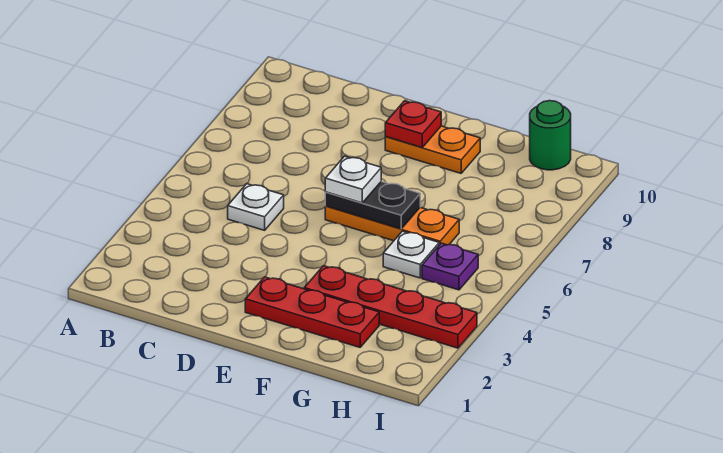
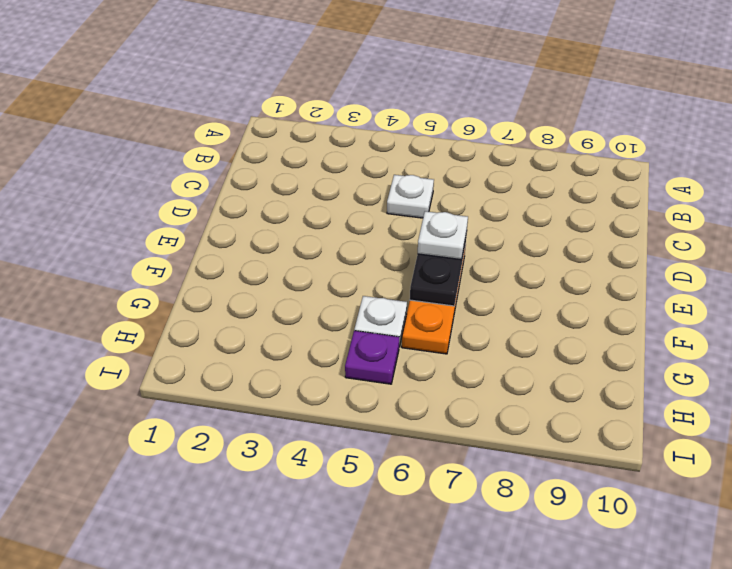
none -> red plate E2:G2 level 1
none -> orange plate E9:F9 level 1

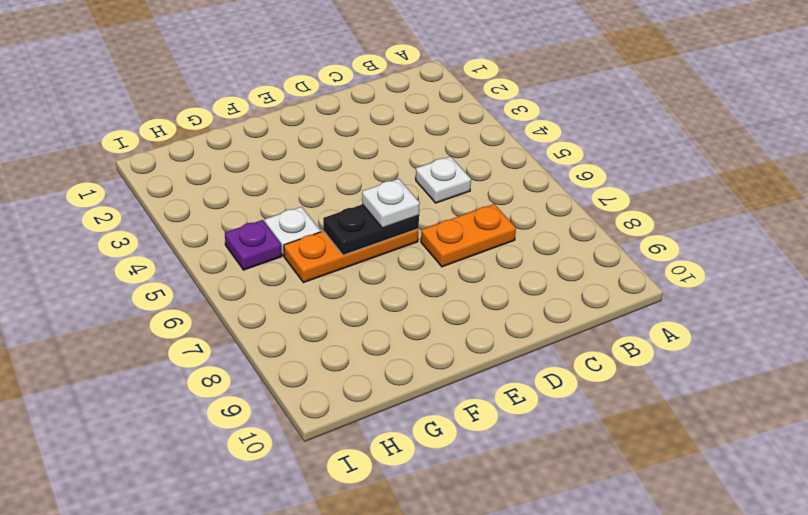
orange plate C7:D7 level 1 -> orange plate E9:F9 level 1
none -> red plate E2:G2 level 1
none -> red plate F3:I3 level 1

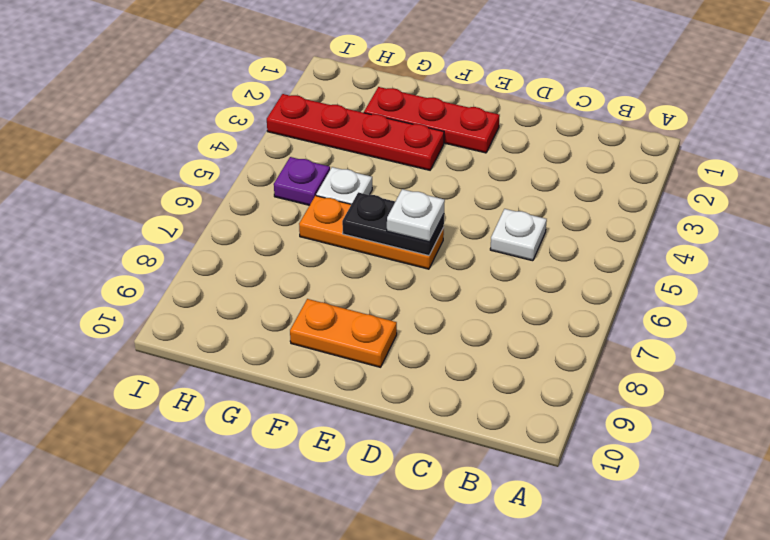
none -> green round brick H10 level 1
none -> red plate E9 level 2

